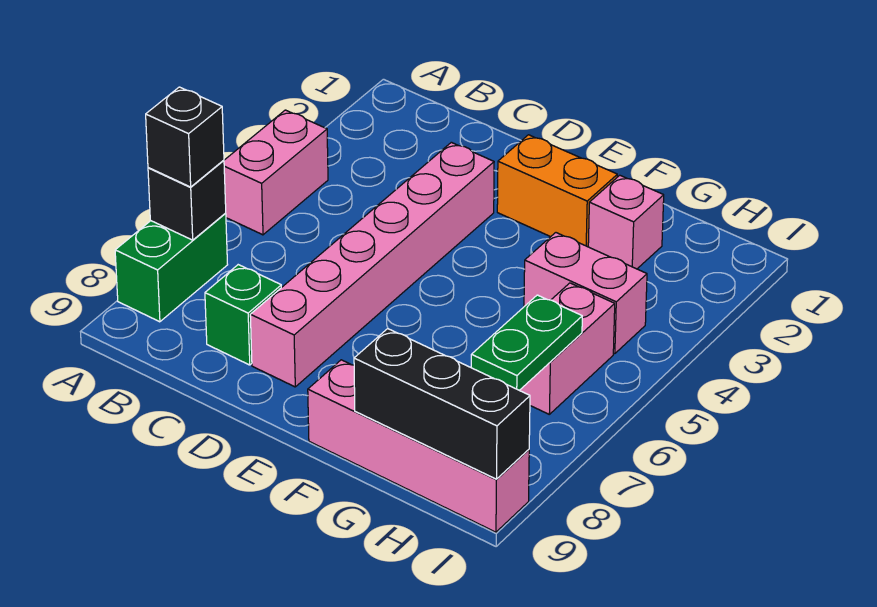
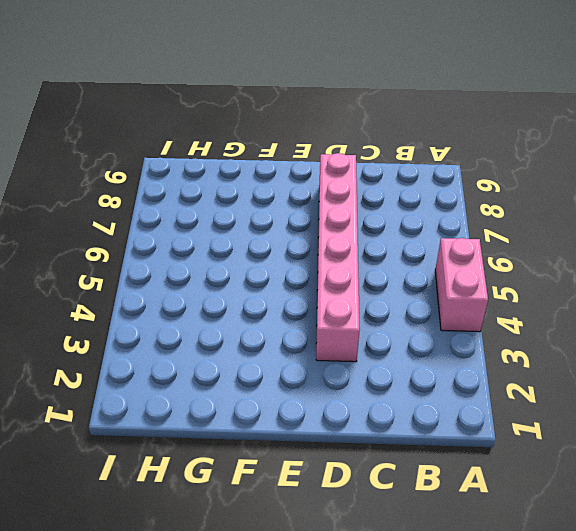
none -> green brick A7:A8 level 1
none -> green brick C8 level 1
none -> orange brick E2:F2 level 1

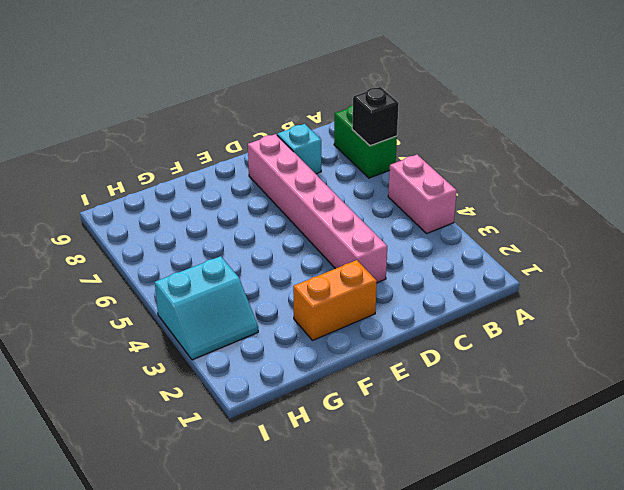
cyan brick C8 level 1 -> green brick C8 level 1
cyan slope H3:I4 level 1 top 4 -> pink brick G4:H4 level 1
none -> pink brick F9:I9 level 1
none -> pink brick G2 level 1
none -> pink brick H5:H6 level 1

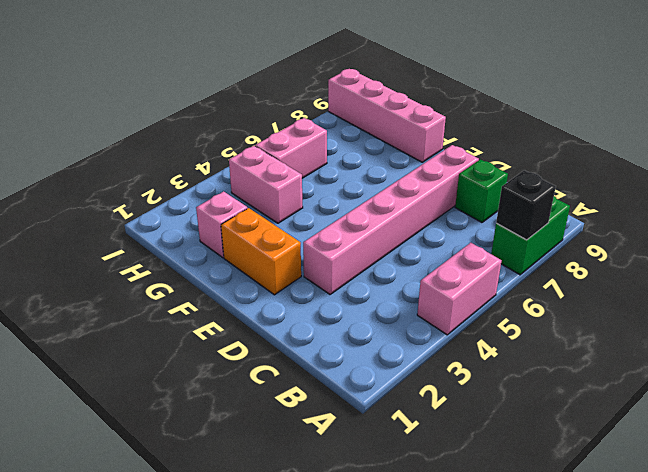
none -> black brick G9:I9 level 2
none -> green plate H6:H7 level 2
none -> black brick A7 level 3

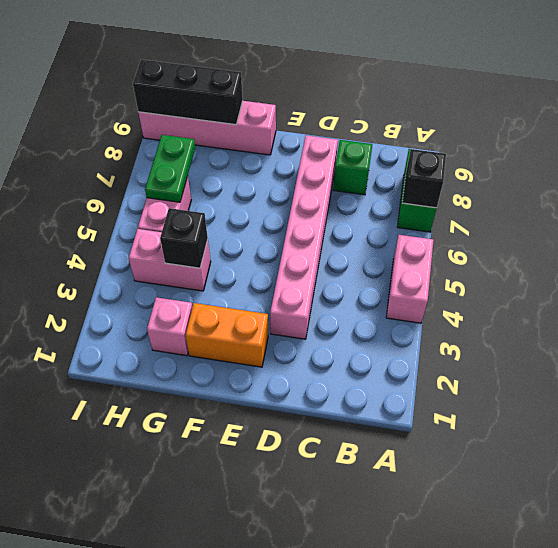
black brick G4 level 2 -> black brick A7 level 3

